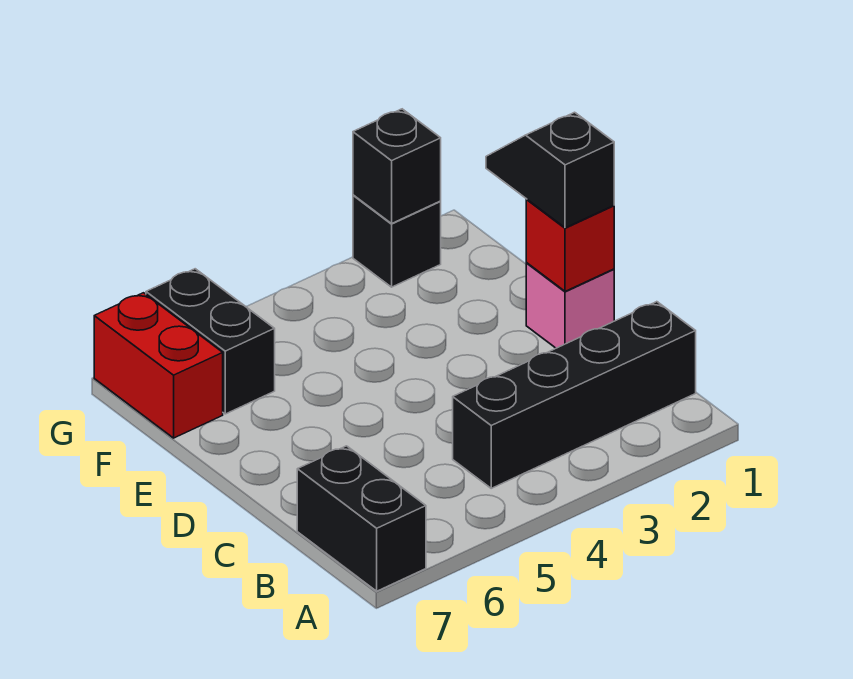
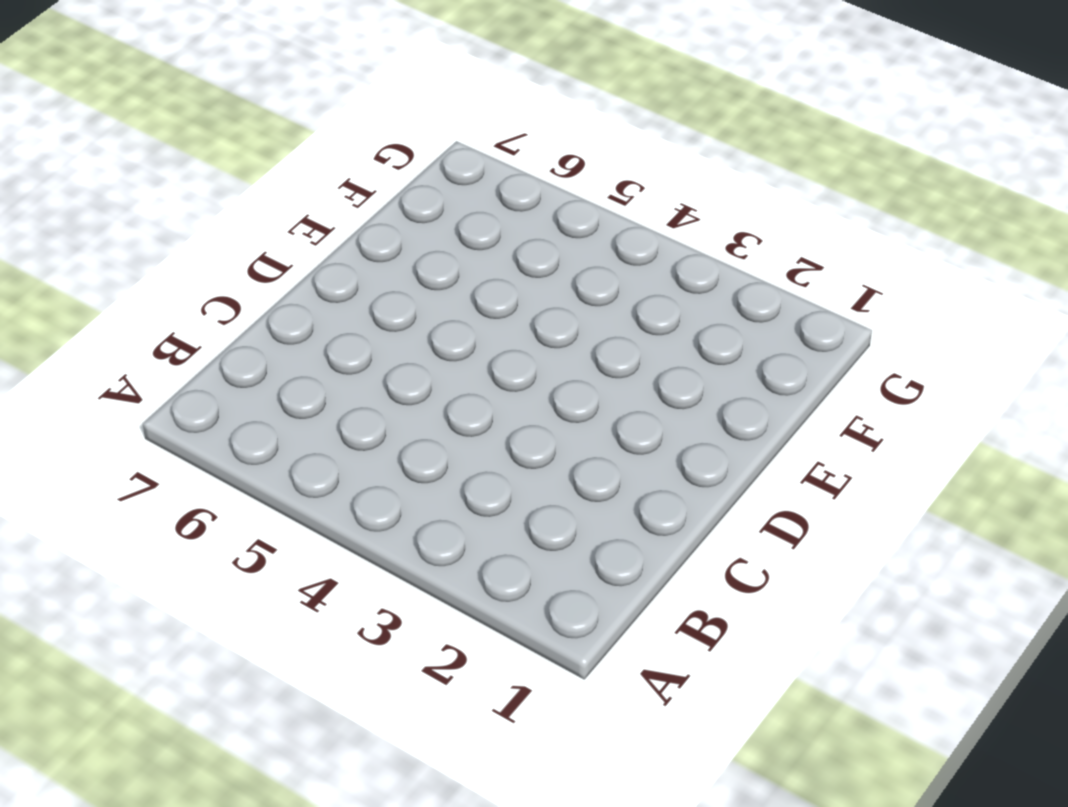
none -> black brick A7:B7 level 1
none -> black brick B1:B4 level 1

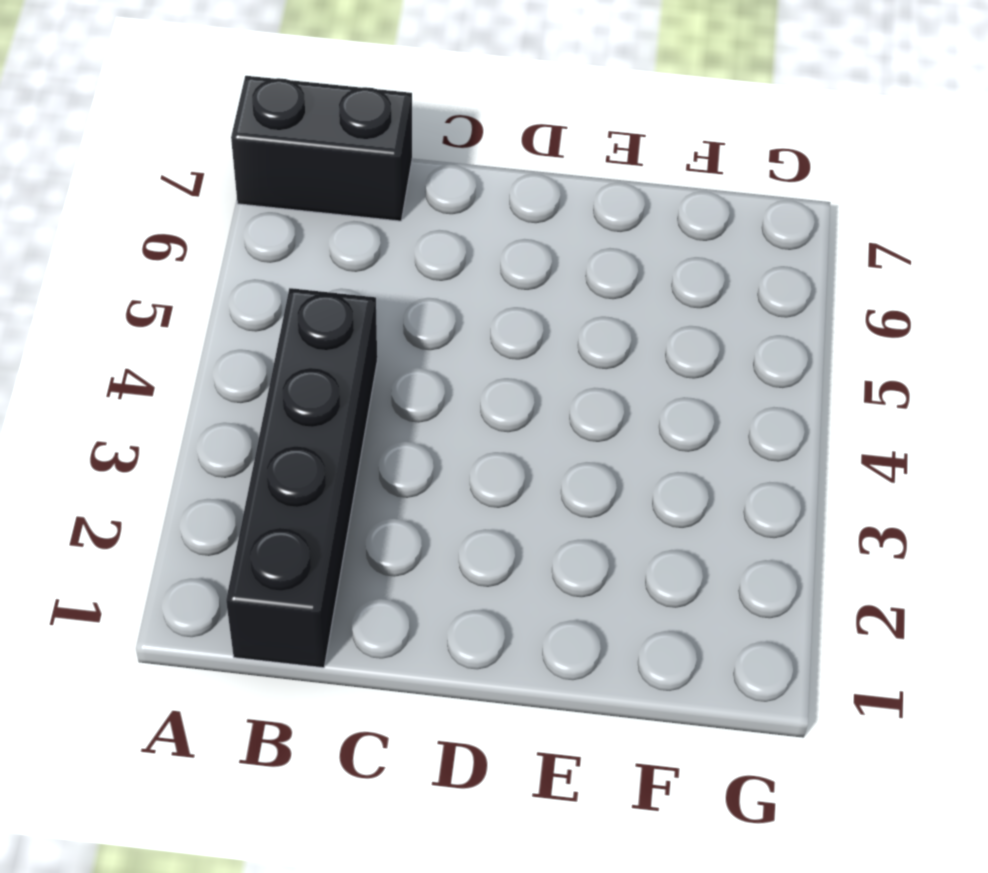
none -> pink brick D1 level 1
none -> black brick F6:G6 level 1

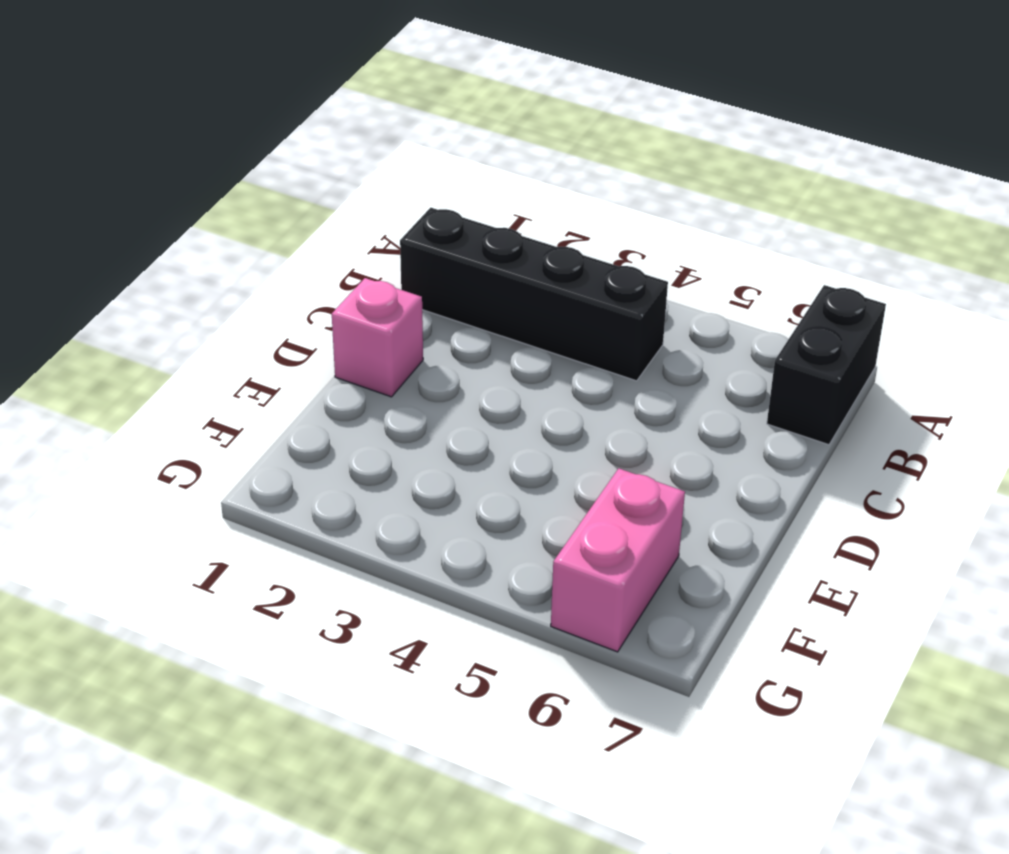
pink brick F6:G6 level 1 -> black brick F6:G6 level 1
none -> red brick F7:G7 level 1
none -> black brick G2 level 1

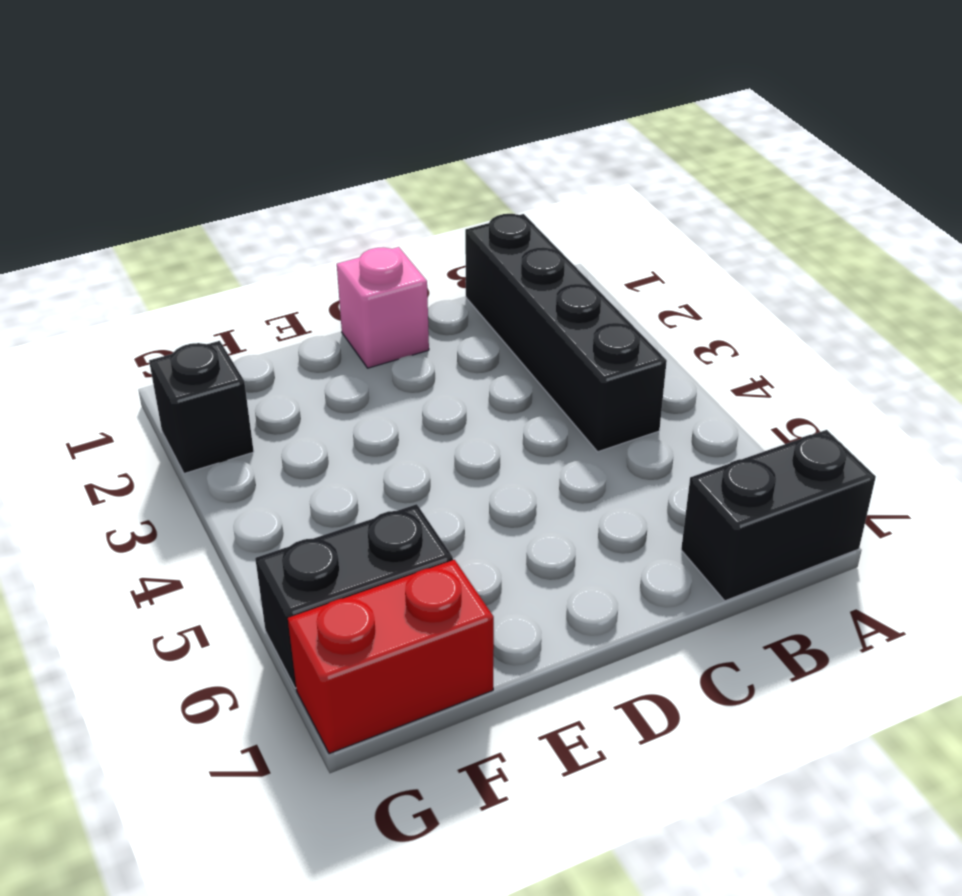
none -> red brick D1 level 2
none -> black brick G2 level 2

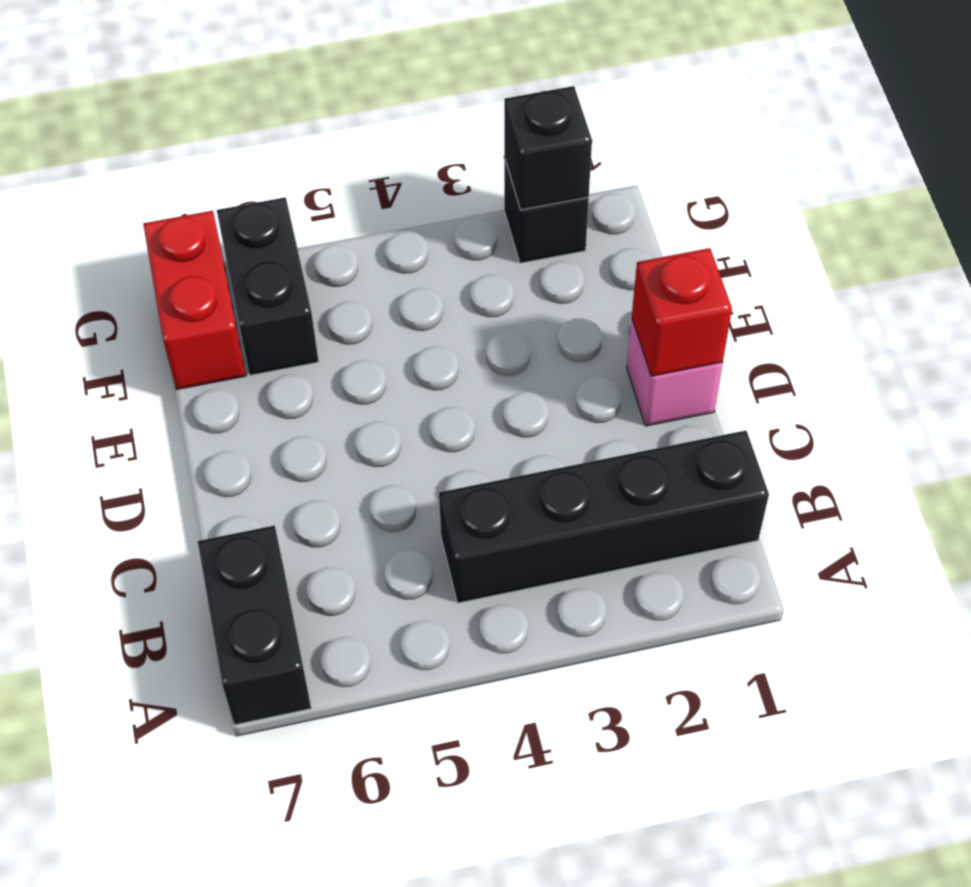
none -> black slope D1:E1 level 3 top D

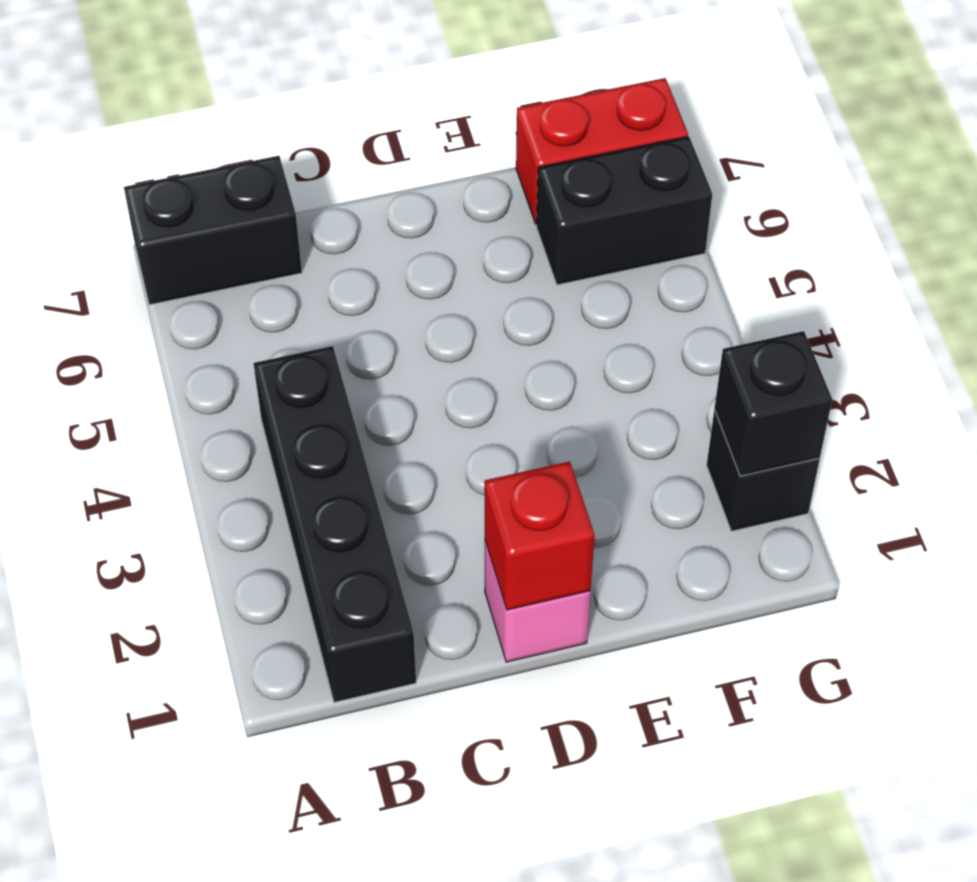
none -> black slope D1:E1 level 3 top D

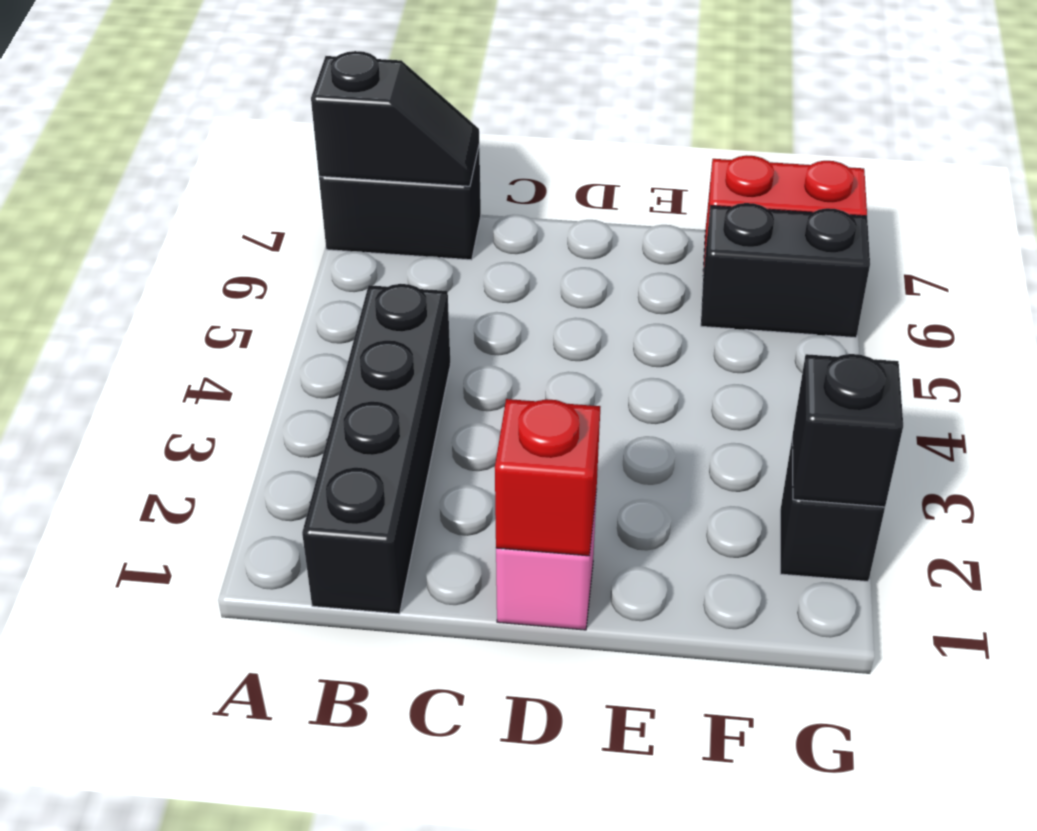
black slope A7:B7 level 2 top A -> black slope D1:E1 level 3 top D

